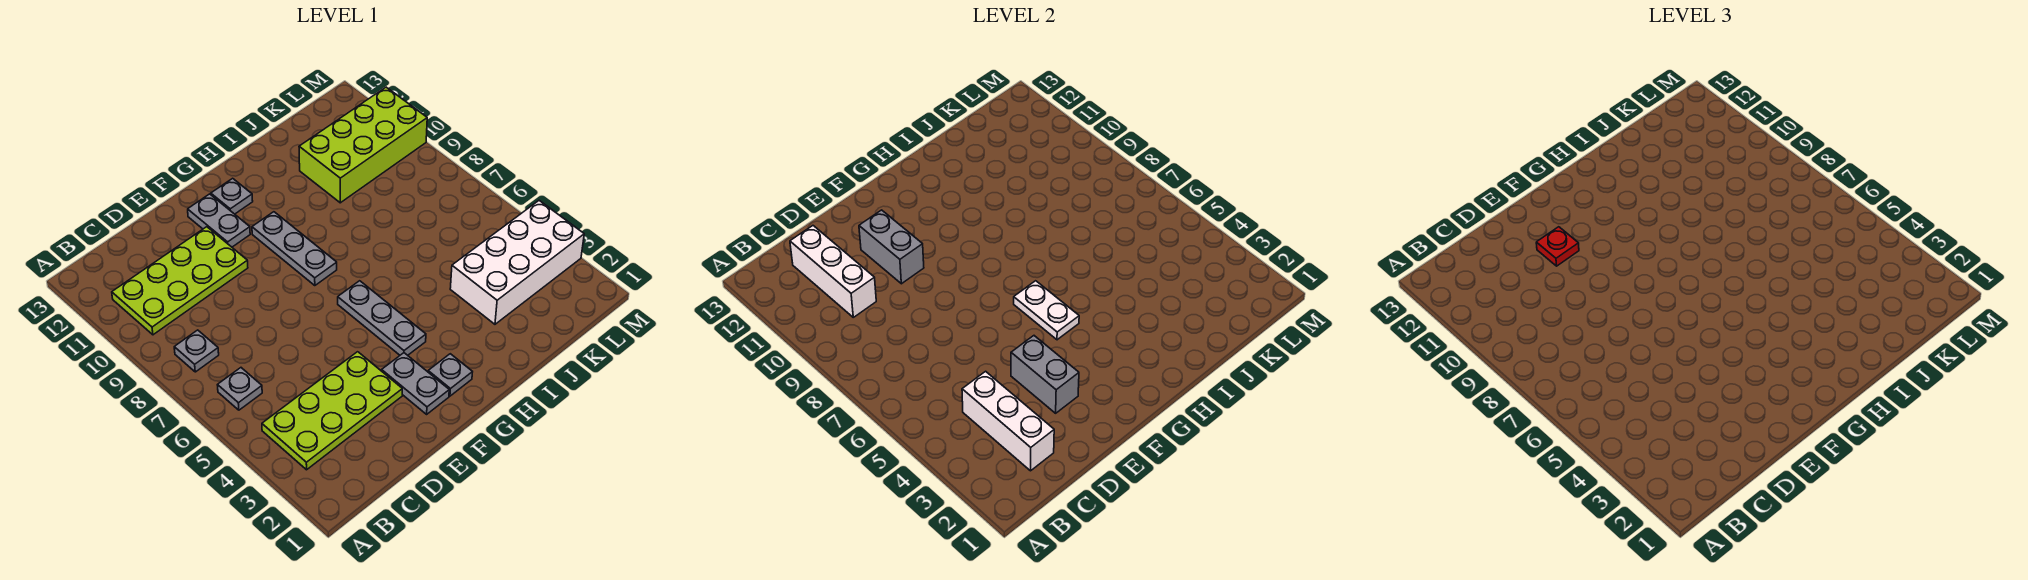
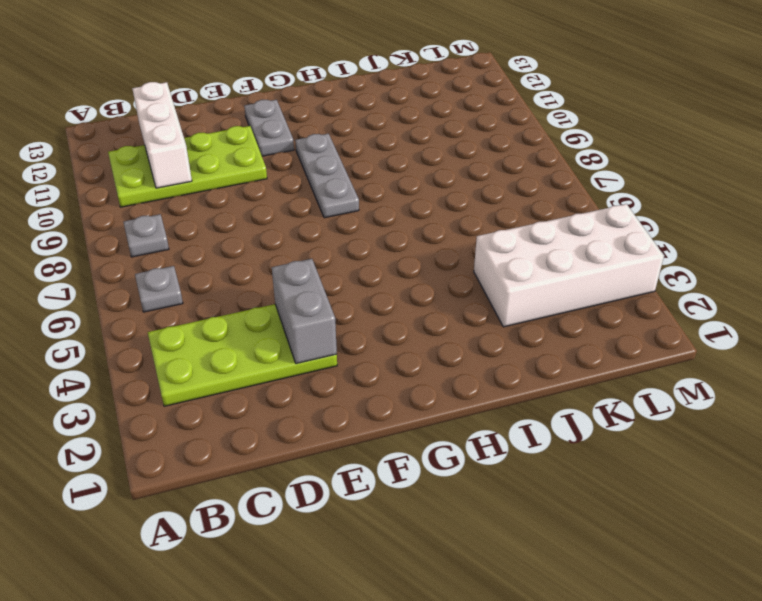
none -> grey plate F2:F3 level 1
none -> grey plate G2 level 1
none -> grey plate G4:G6 level 1

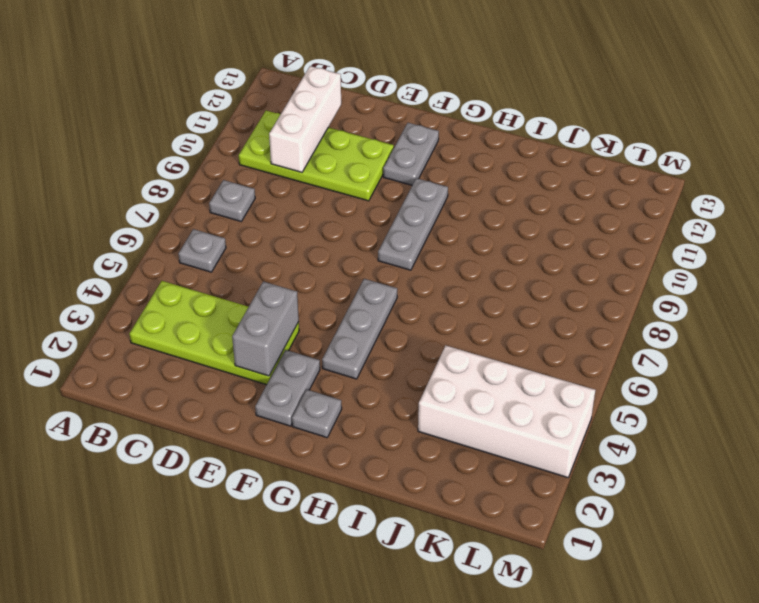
none -> grey plate G12 level 1
none -> lime brick J10:M11 level 1
none -> white brick C2:C4 level 2

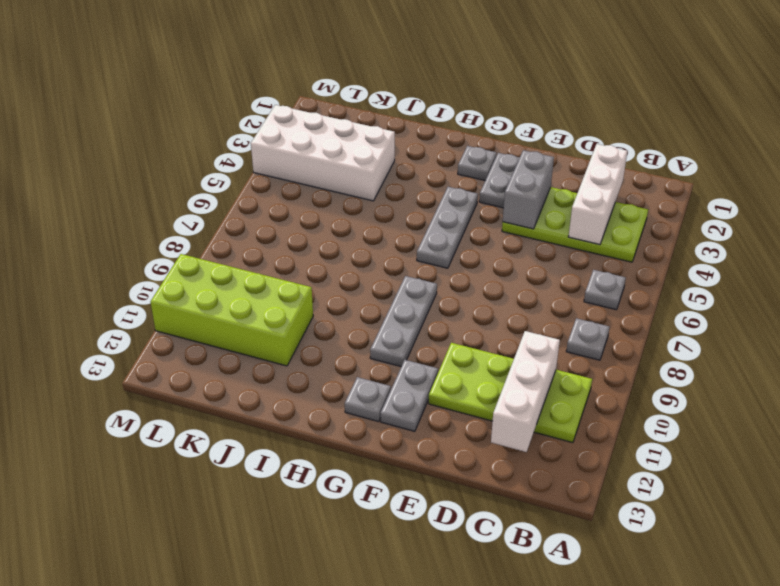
none -> grey brick E10:E11 level 2
none -> white plate G5:G6 level 2
none -> red plate E11 level 3

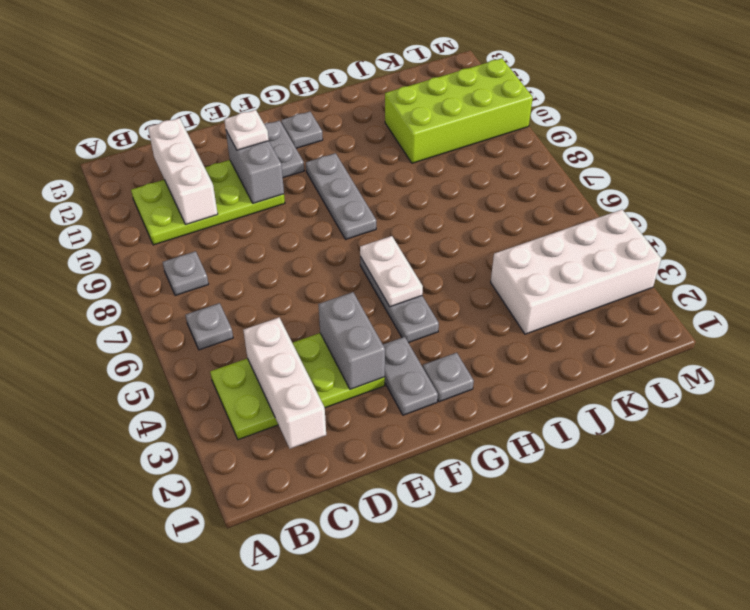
white plate E11 level 3 -> red plate E11 level 3

